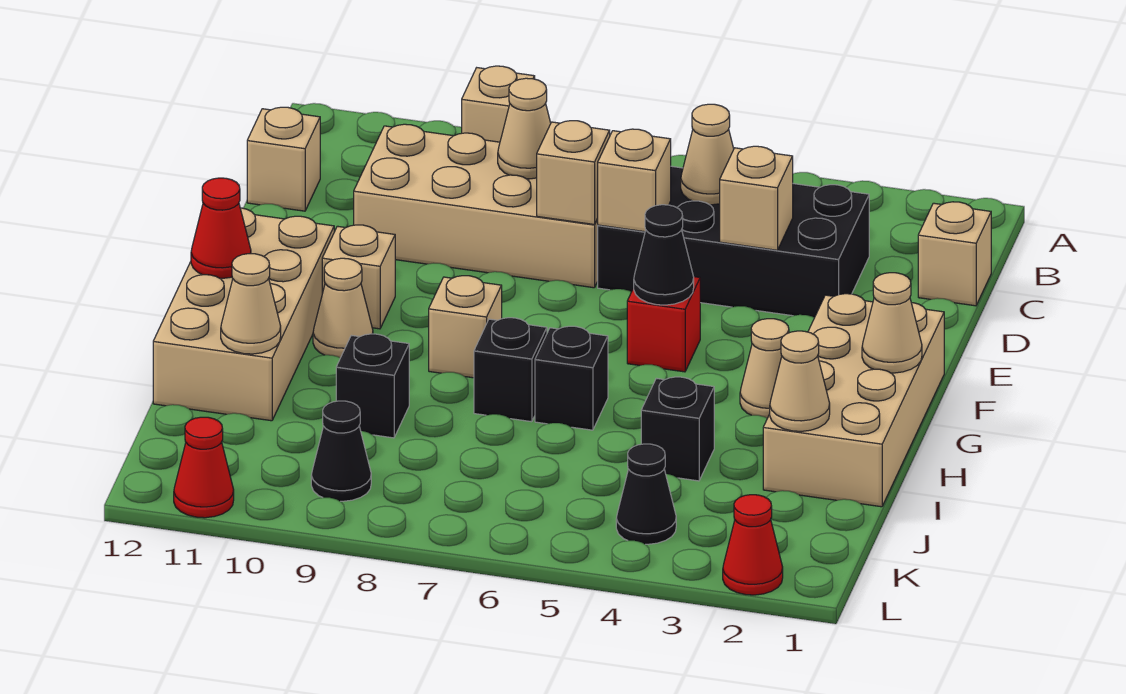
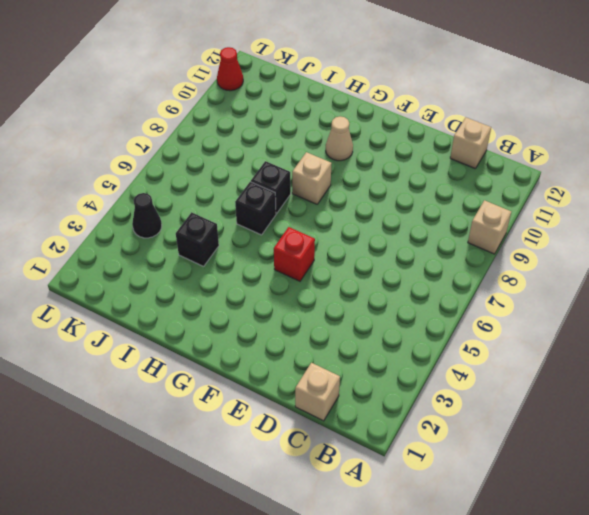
none -> black brick C3:D6 level 1
none -> tan brick C7:D10 level 1
none -> tan brick F1:I2 level 1
none -> tan brick F10 level 1

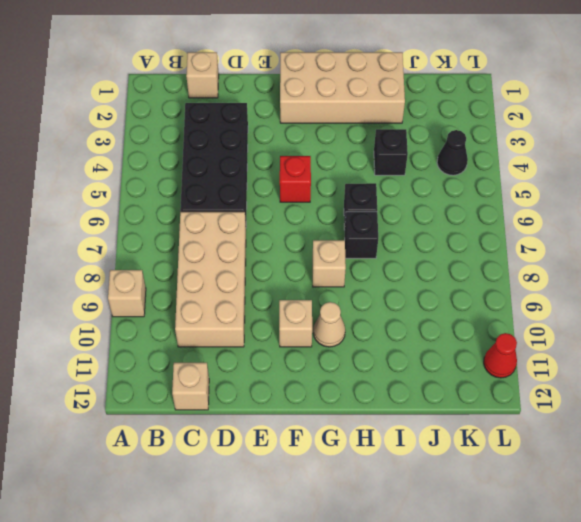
none -> tan brick F11:I12 level 1
none -> tan cone G3 level 1
none -> black brick I9 level 1
none -> black cone K9 level 1

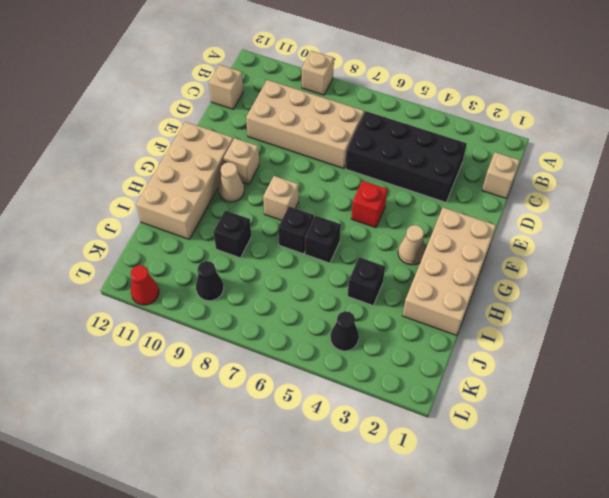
none -> red cone L2 level 1
none -> tan cone C5 level 2
none -> tan cone C8 level 2
none -> tan brick D4 level 2

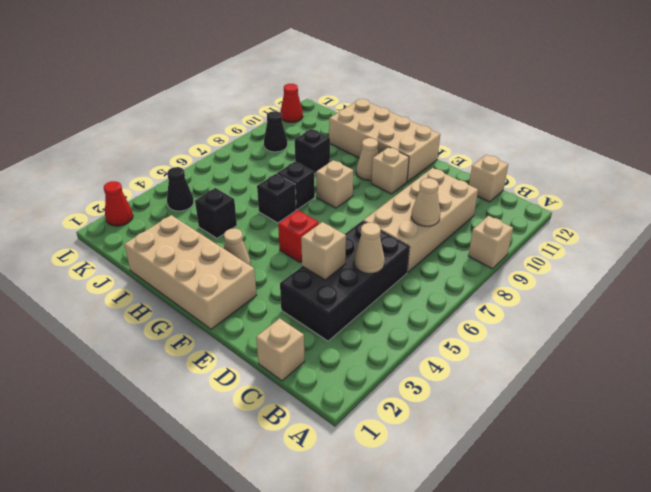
none -> tan brick D6 level 2
none -> tan brick D7 level 2
none -> black cone F5 level 2
none -> tan cone G1 level 2

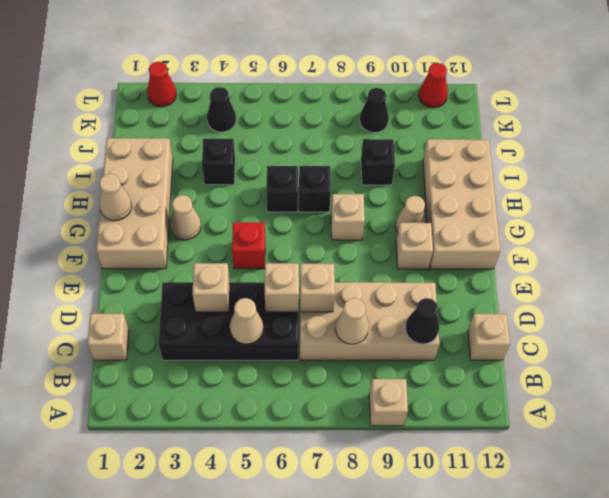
black cone C10 level 2 -> black cone F5 level 2
none -> red cone G12 level 2
none -> tan cone I2 level 2
none -> tan cone I11 level 2

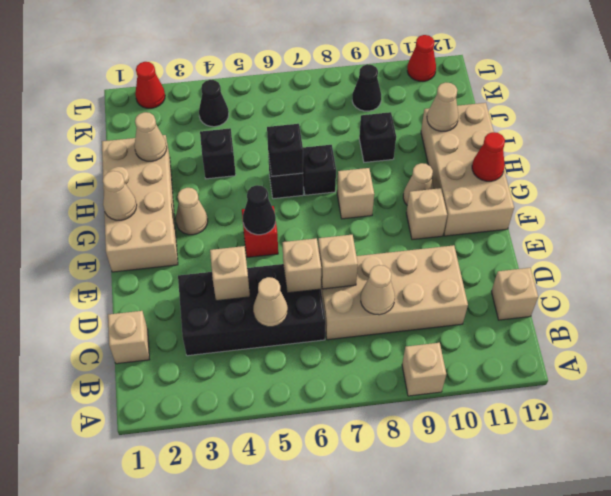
black brick H6 level 2 -> none

